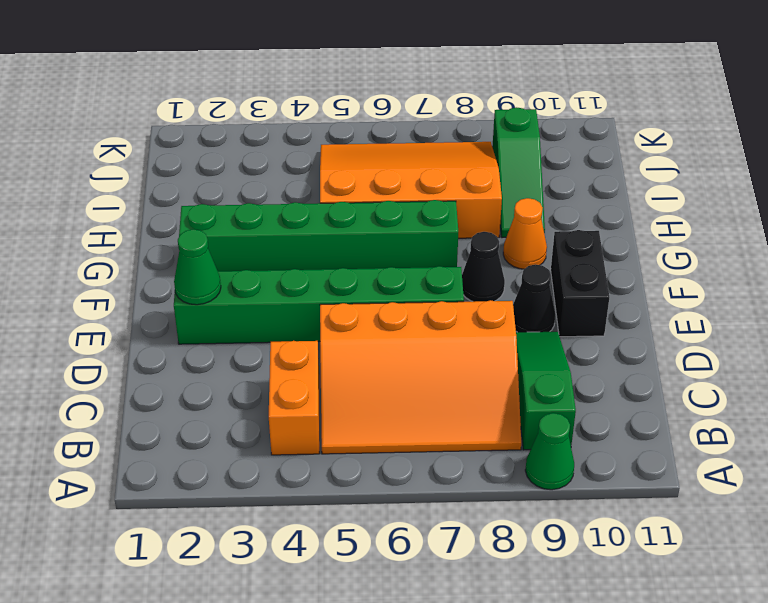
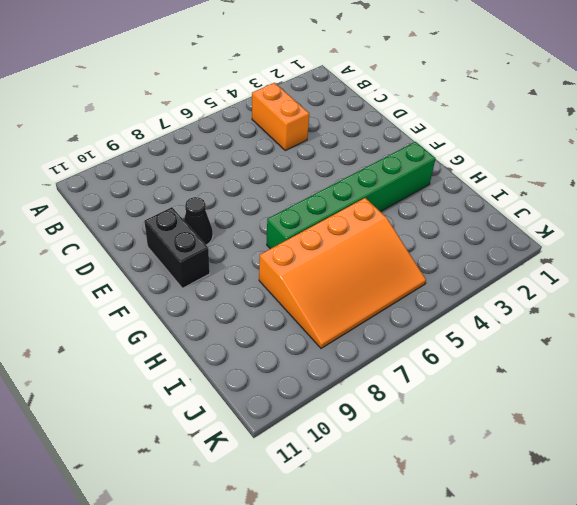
none -> green cone A9 level 1
none -> orange slope B5:D8 level 1 top D
none -> green slope B9:D9 level 1 top B

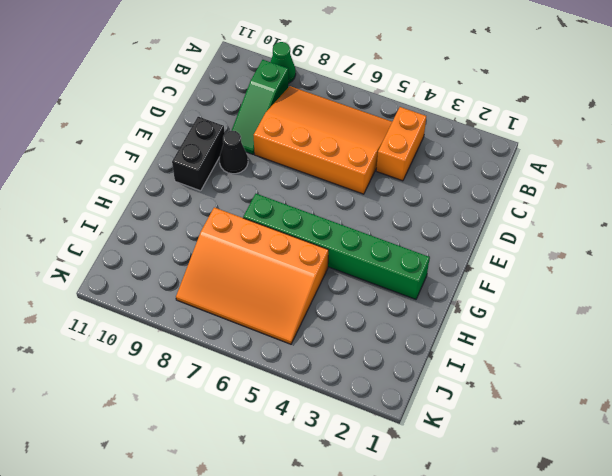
none -> green brick E2:E7 level 1
none -> black cone F8 level 1
none -> orange cone G9 level 1

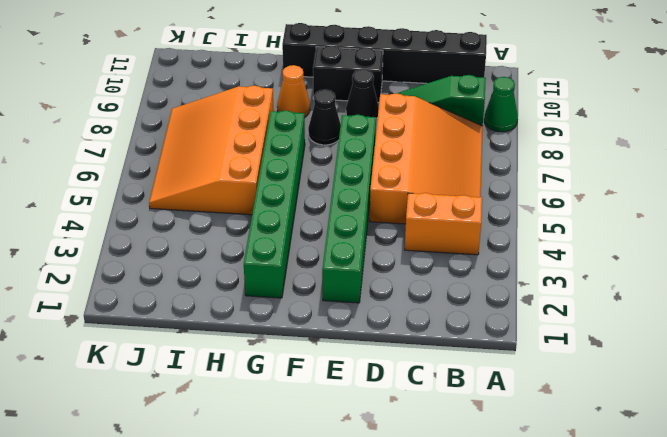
black brick B11:G11 level 1 -> none
none -> green slope H9:J9 level 1 top J
none -> green cone E2 level 2

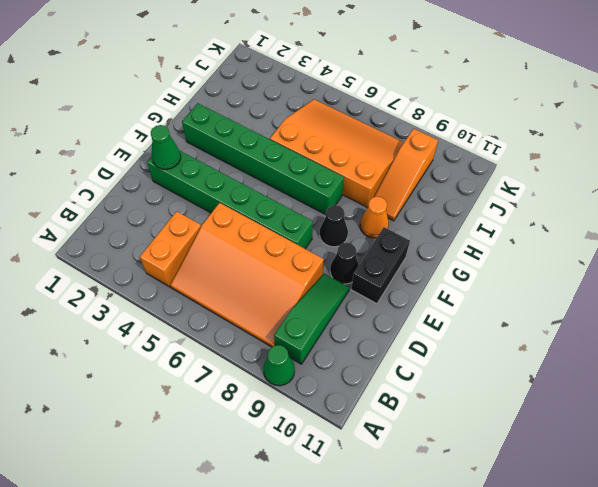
orange slope H9:J9 level 1 top J -> green slope H9:J9 level 1 top J

